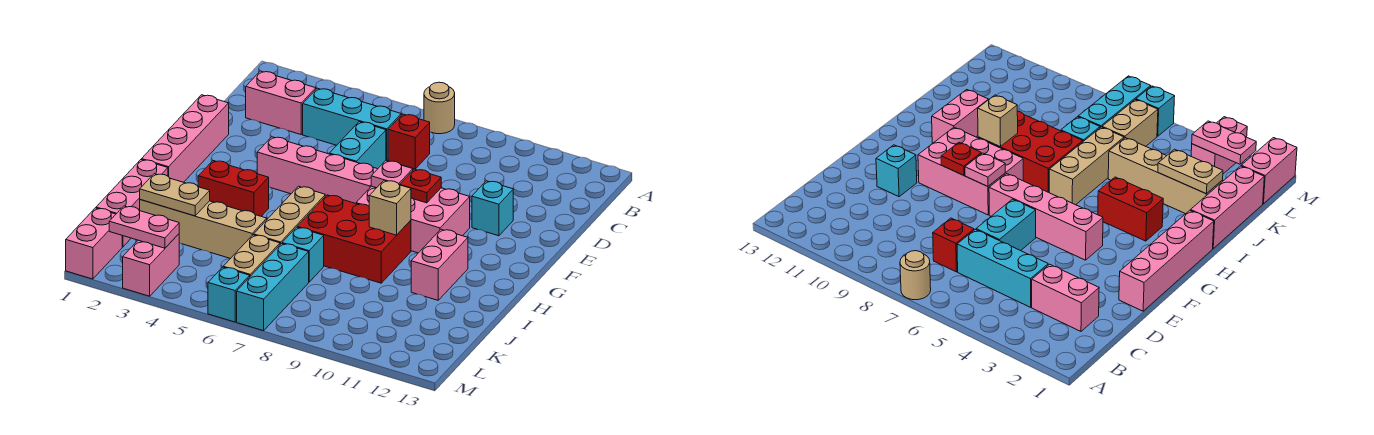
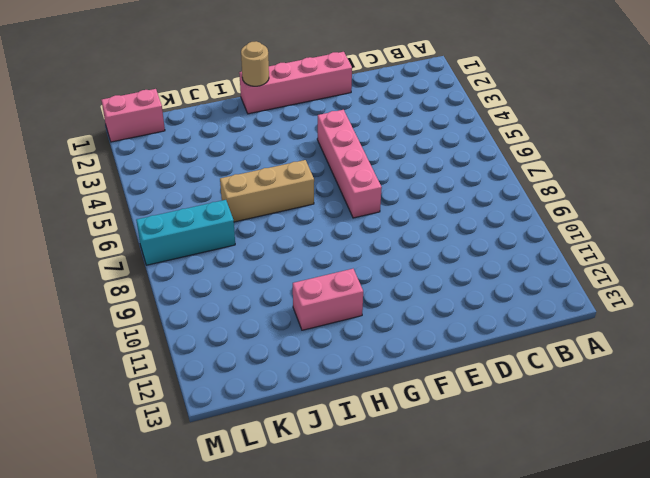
tan round brick H1 level 2 -> tan round brick A7 level 1
none -> pink brick C2:C3 level 1
none -> cyan brick C4:C6 level 1
none -> red brick C7 level 1

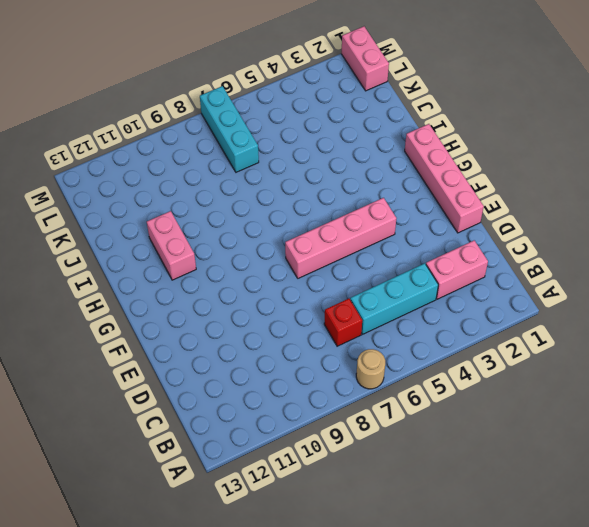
none -> cyan brick D6:E6 level 1
none -> cyan brick E11 level 1
none -> pink brick F8:G10 level 1

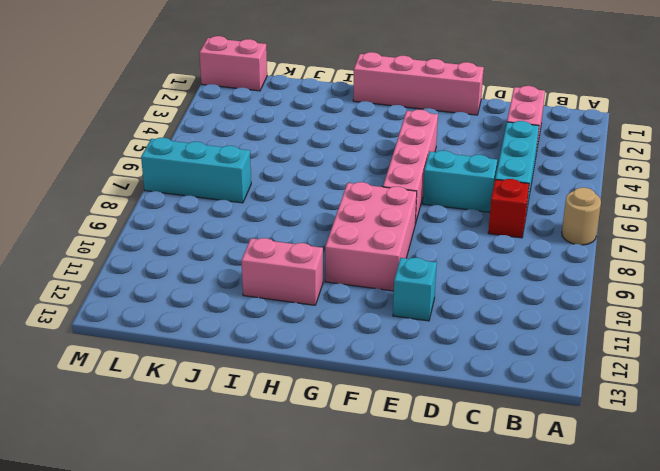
none -> red brick H3:H4 level 1
none -> tan brick H6:J6 level 1
none -> red brick H7:I9 level 1

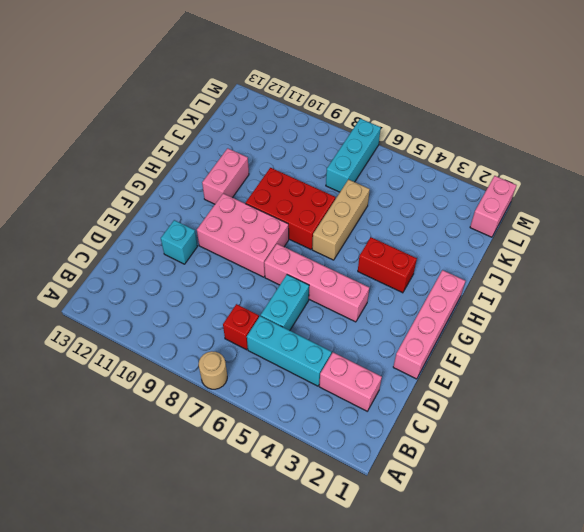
none -> pink brick I1:K1 level 1
none -> tan brick J2:J5 level 1
none -> cyan brick J7 level 1

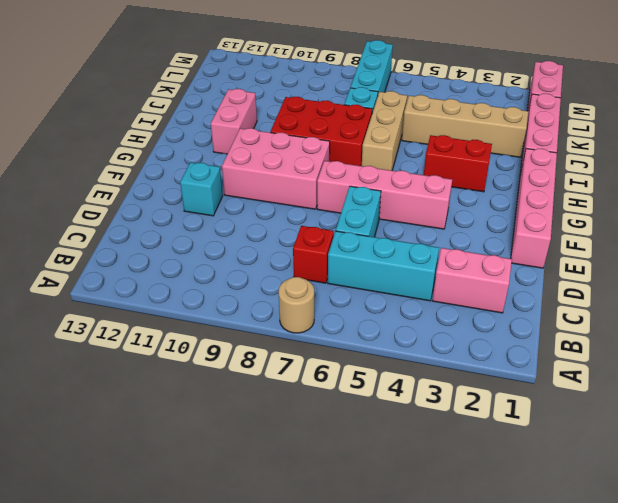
none -> tan brick K6:L6 level 1
none -> pink brick L3:M3 level 1
none -> cyan brick M6 level 1

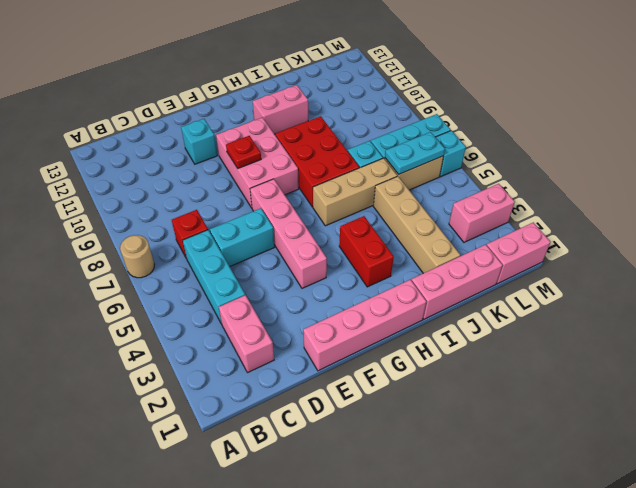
cyan plate K6:L6 level 2 -> none
none -> pink plate F8 level 2
none -> tan brick H9 level 2
none -> tan plate J2:J3 level 2

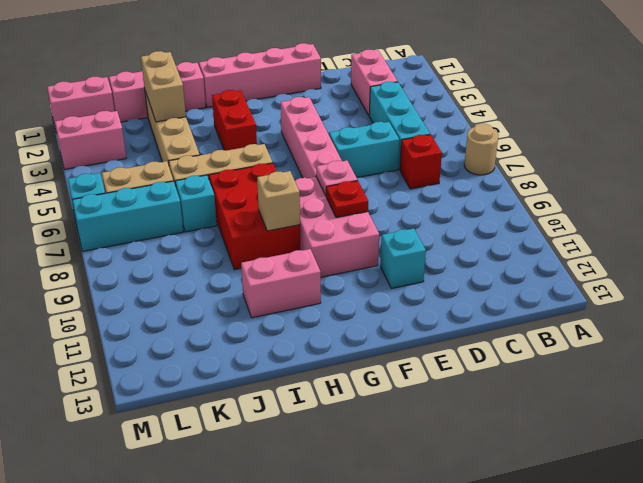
tan brick J2:J3 level 2 -> tan plate J2:J3 level 2
none -> pink plate L2:L3 level 2

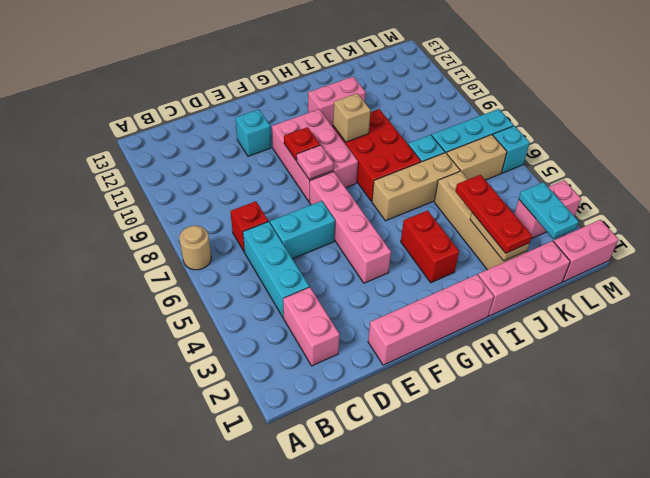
red plate J2:J4 level 3 -> none
cyan plate L2:L3 level 2 -> pink plate L2:L3 level 2

